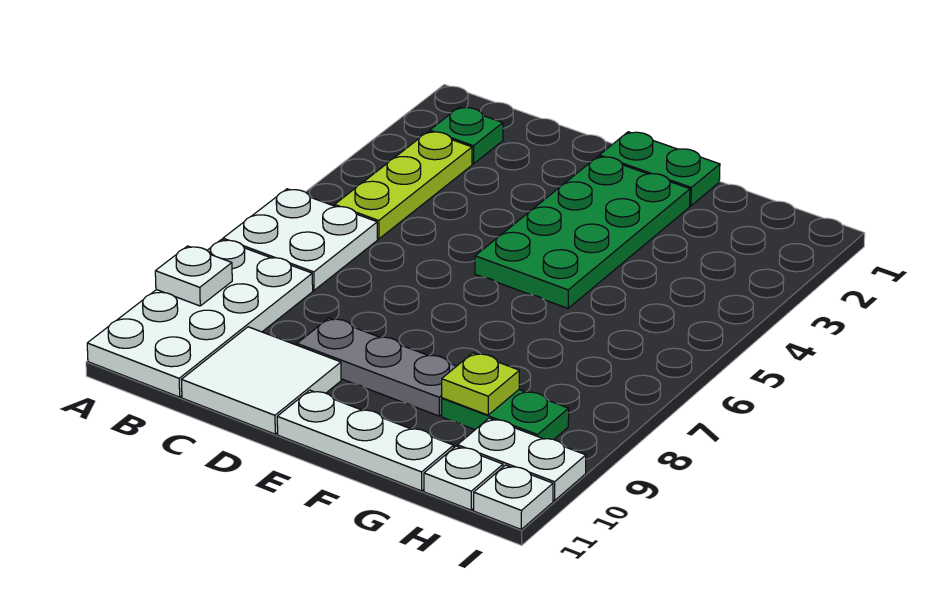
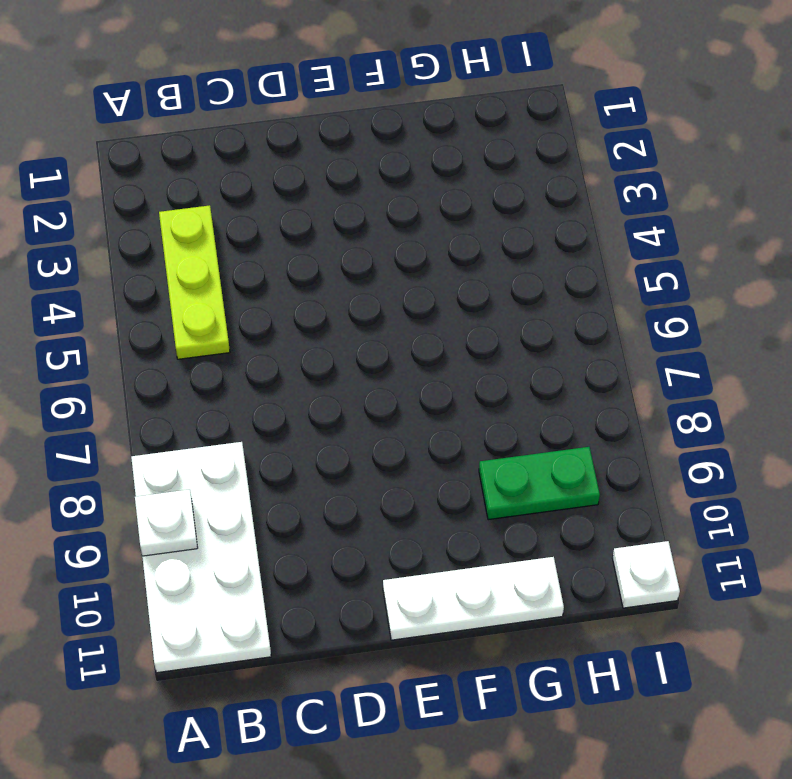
none -> white plate A6:B7 level 1
none -> green plate B2 level 1
none -> white tile C10:D11 level 1

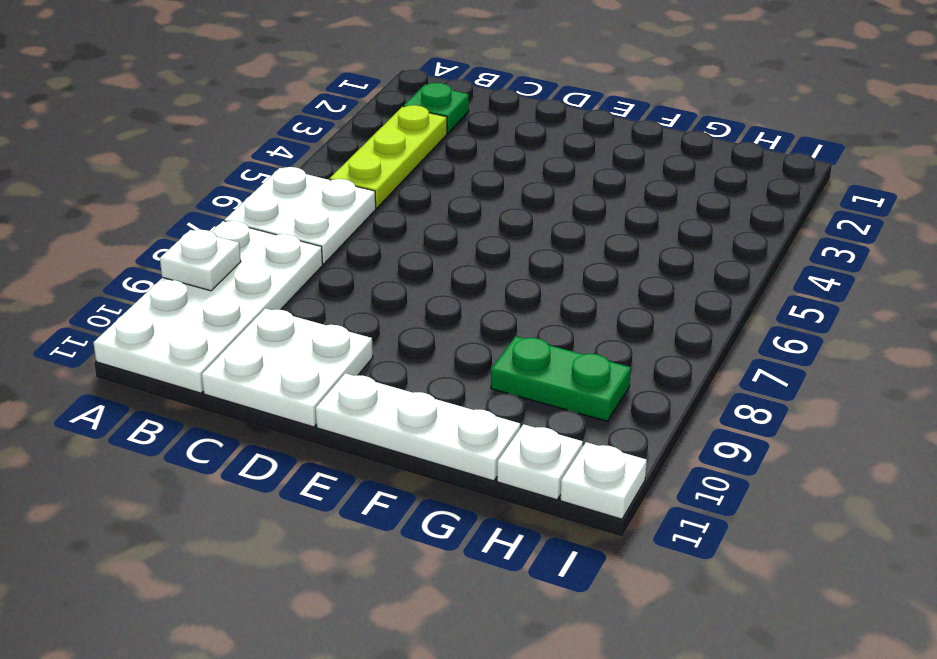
white plate C10:D11 level 1 -> white tile C10:D11 level 1
none -> grey plate D9:F9 level 1
none -> green plate E1:F1 level 1
none -> green plate E2:F5 level 1

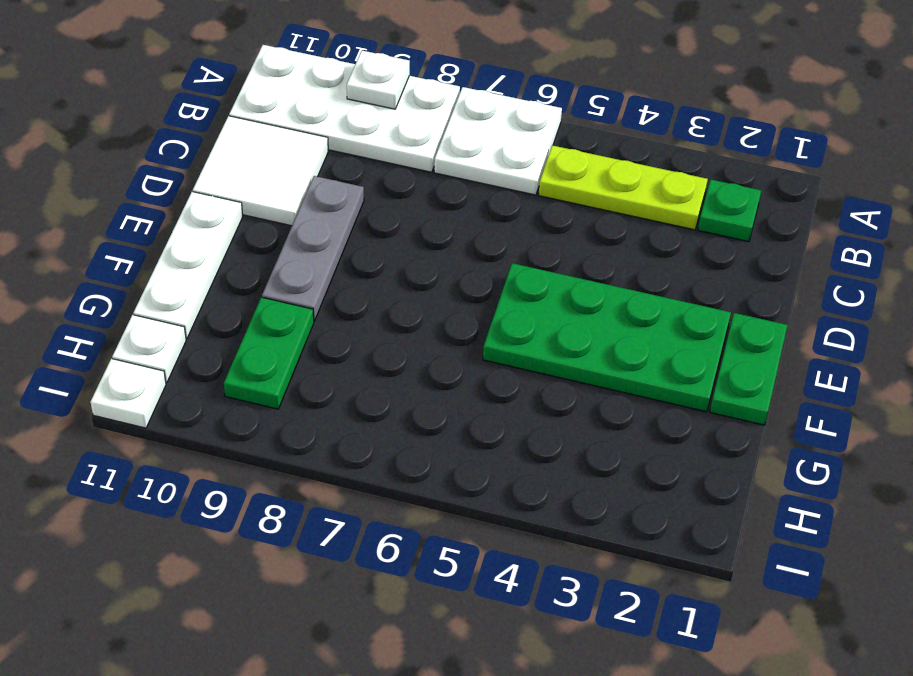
none -> white plate H10:I10 level 1
none -> lime plate G9 level 2

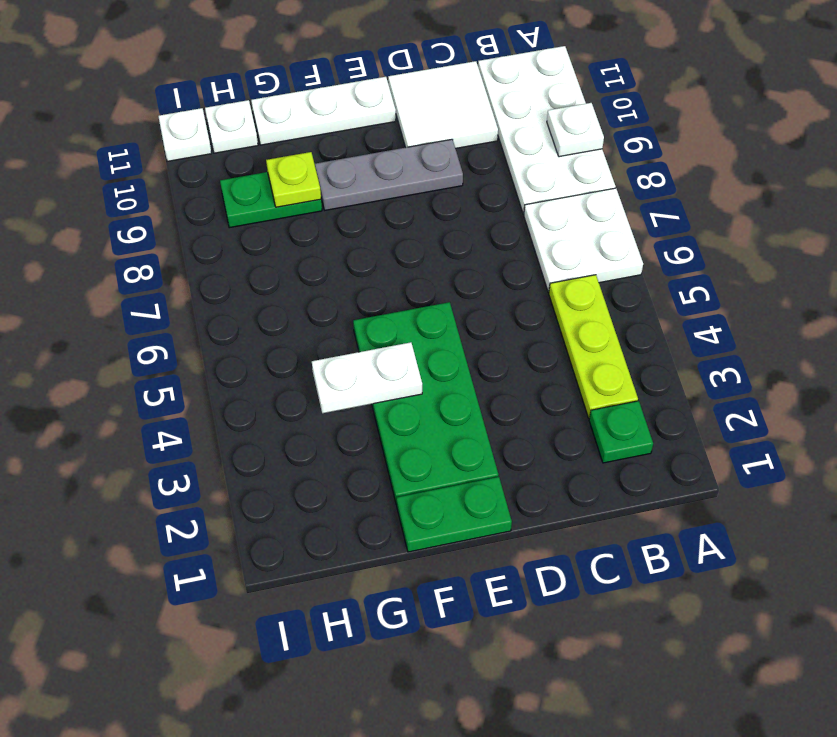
white plate F4:G4 level 2 -> white plate H10:I10 level 1

